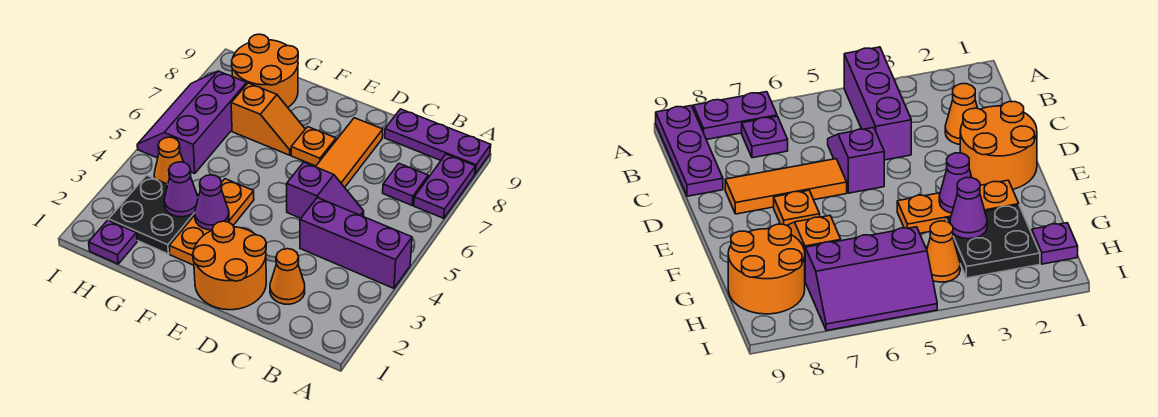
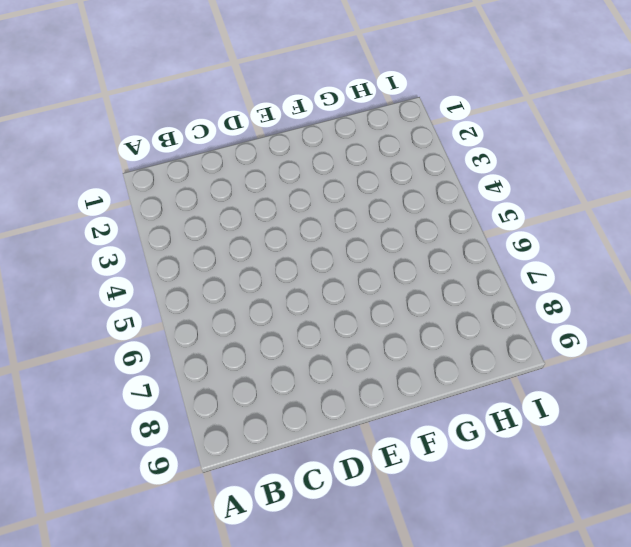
none -> purple brick A4:C4 level 1
none -> purple plate A7:A8 level 1
none -> purple plate A9:C9 level 1

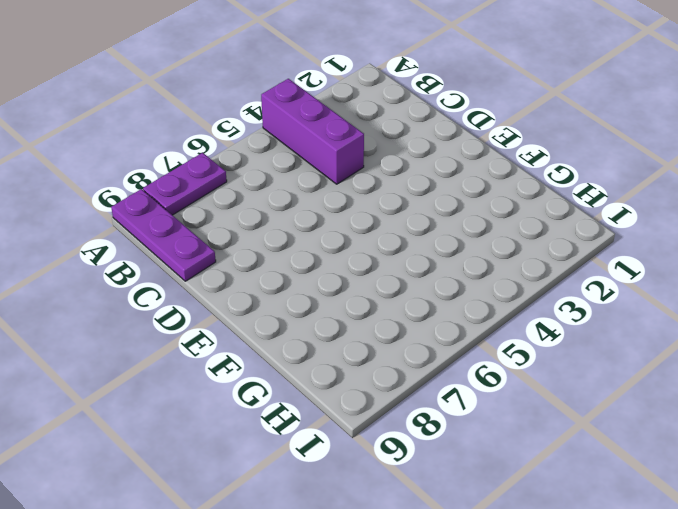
none -> purple plate B7 level 1
none -> orange cone C2 level 1
none -> purple slope C5:D5 level 1 top D

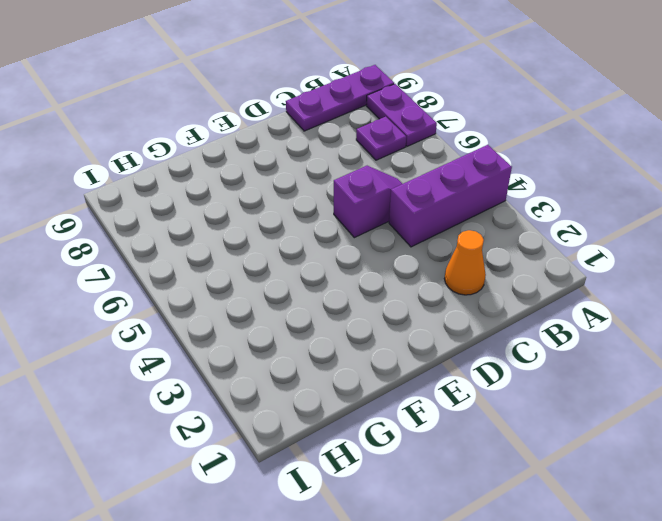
none -> orange round brick D1:E2 level 1
none -> orange tile D6:D8 level 1
none -> orange plate E7 level 1

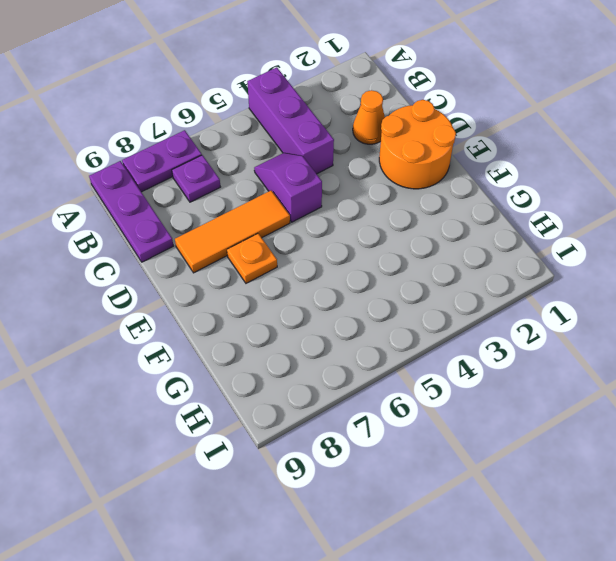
none -> orange plate F2:F4 level 1
none -> orange slope F7:G7 level 1 top G
none -> black plate G2:H3 level 1

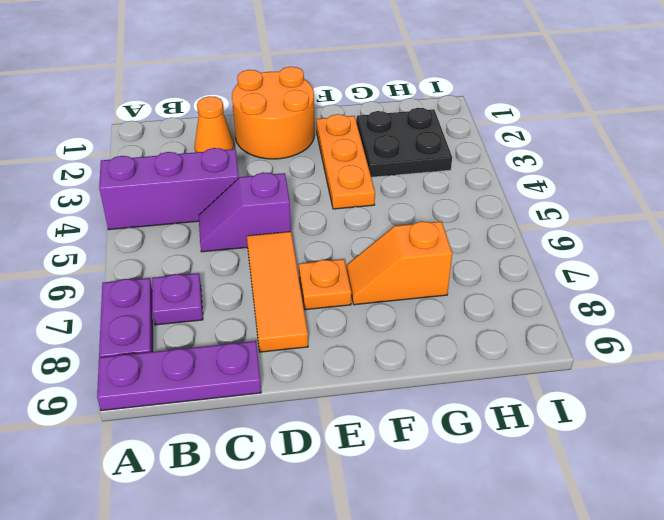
none -> orange round brick G8:H9 level 1
none -> purple plate H1 level 1
none -> orange cone H4 level 1

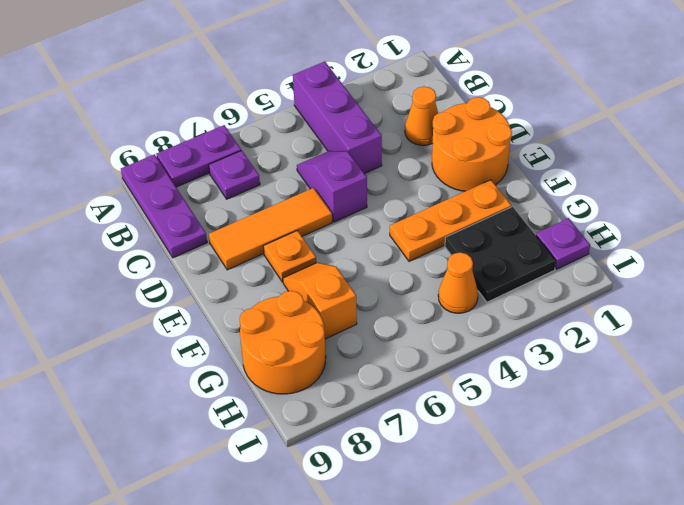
none -> purple slope H5:I7 level 1 top H
none -> purple cone F3 level 2
none -> purple cone G3 level 2

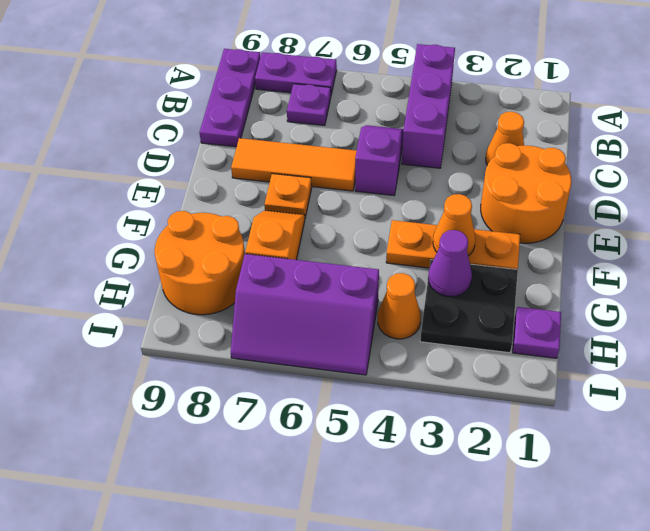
orange cone F3 level 2 -> purple cone F3 level 2

